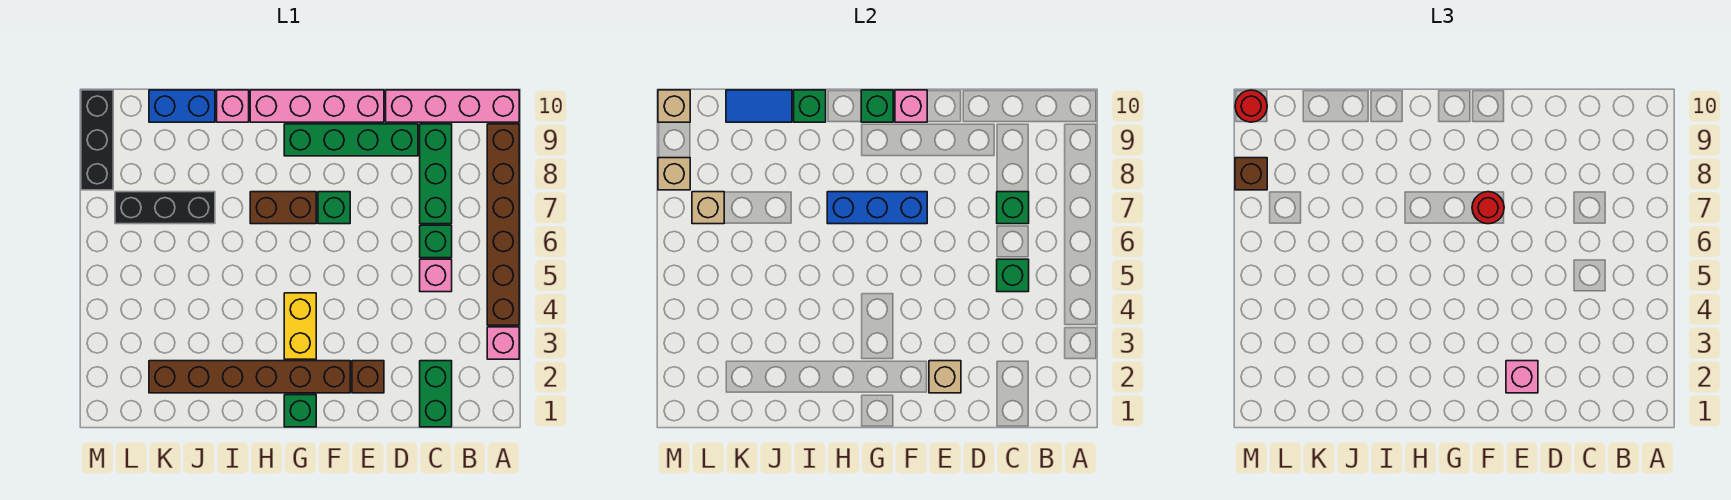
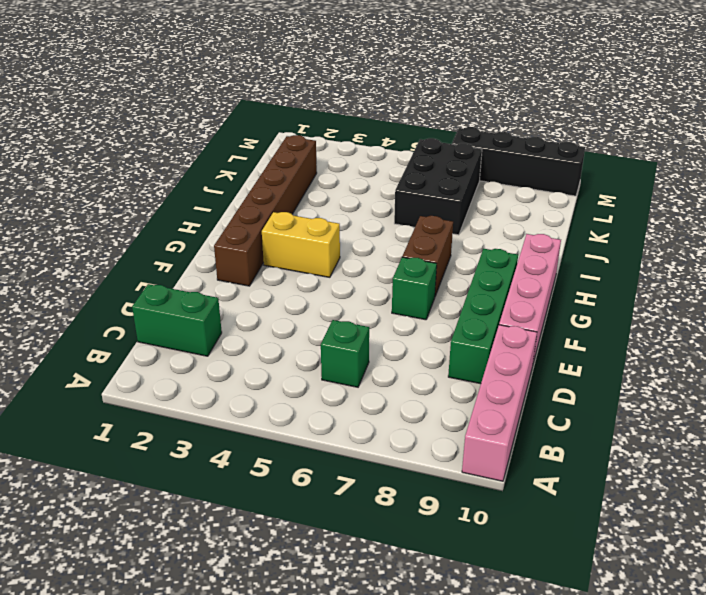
black brick J6:L7 level 1 -> black brick J7:L7 level 1
black brick M7:M10 level 1 -> black brick M8:M10 level 1
none -> pink brick A3 level 1
none -> brown brick A4:A9 level 1
none -> pink brick C5 level 1
none -> green brick C7:C9 level 1

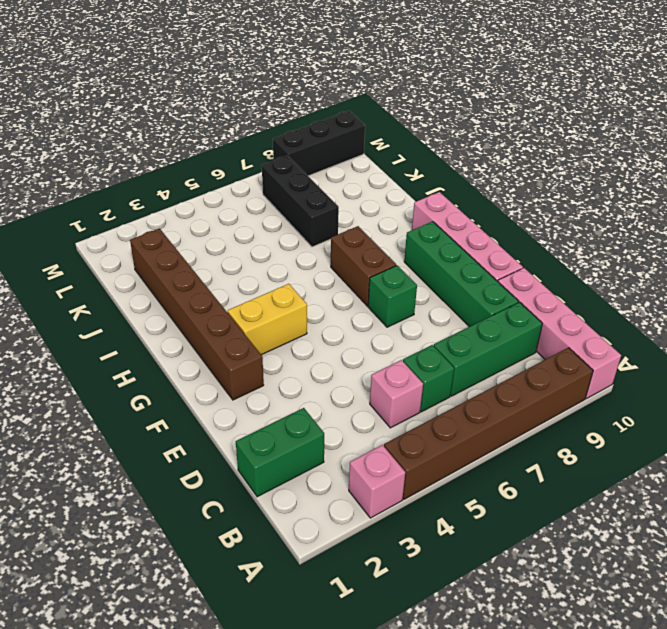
none -> brown brick E2 level 1
none -> green brick G1 level 1
none -> pink brick I10 level 1
none -> blue brick J10:K10 level 1

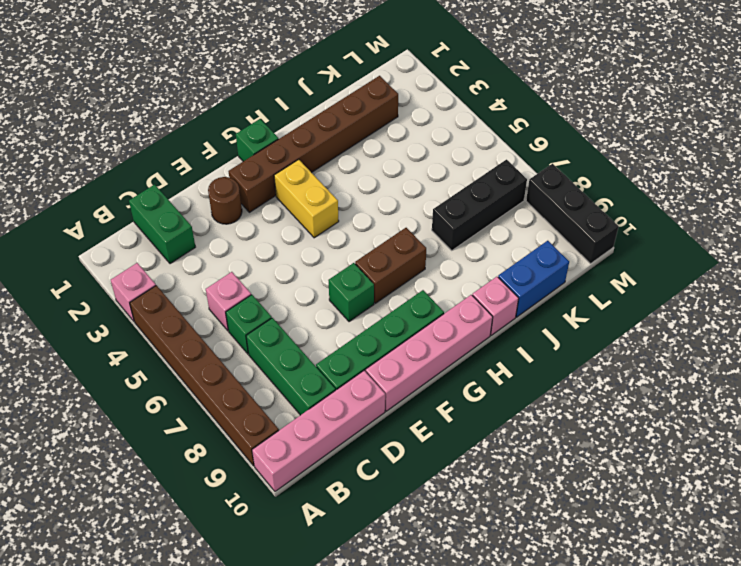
brown round brick E2 level 1 -> brown brick E2 level 1
none -> green brick C5 level 2
none -> green brick C7 level 2
none -> tan brick E2 level 2
none -> blue brick F7:H7 level 2

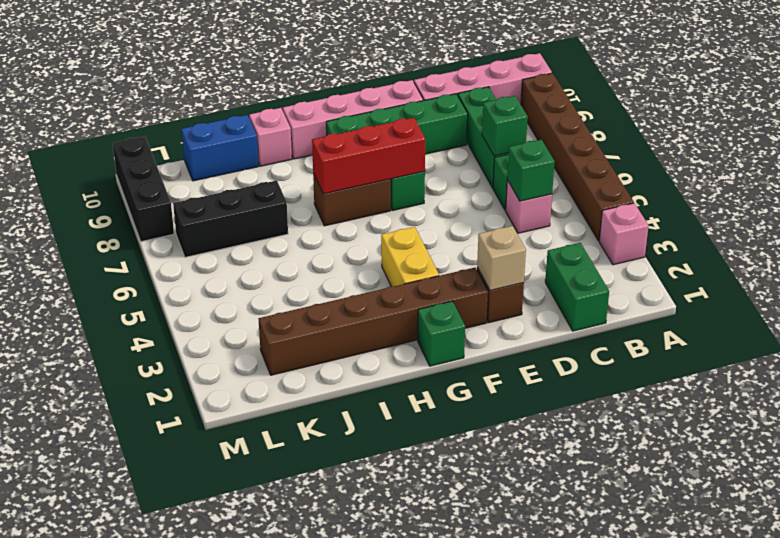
red brick F7:H7 level 2 -> blue brick F7:H7 level 2
none -> pink brick F10 level 2
none -> green brick G10 level 2
none -> green brick I10 level 2
none -> blue tile J10:K10 level 2

